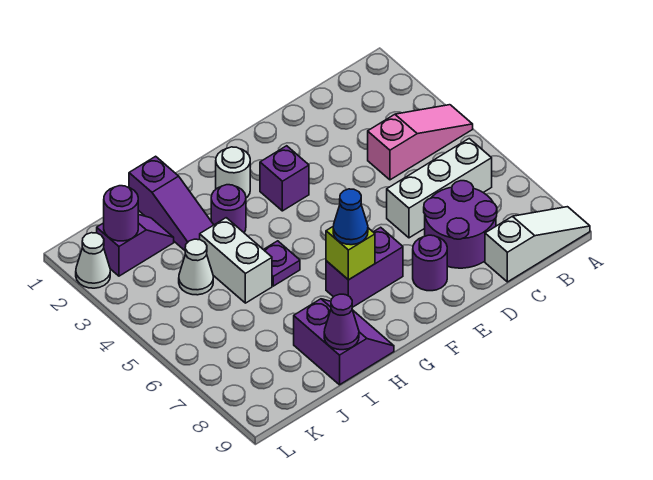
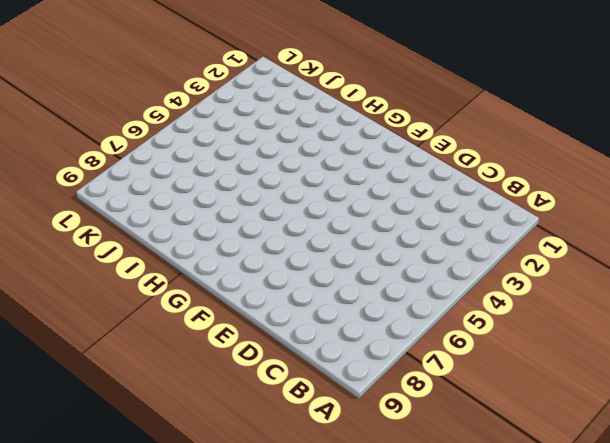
none -> pink slope A4:C4 level 1 top C
none -> white slope A9:C9 level 1 top C
none -> white brick B6:D6 level 1

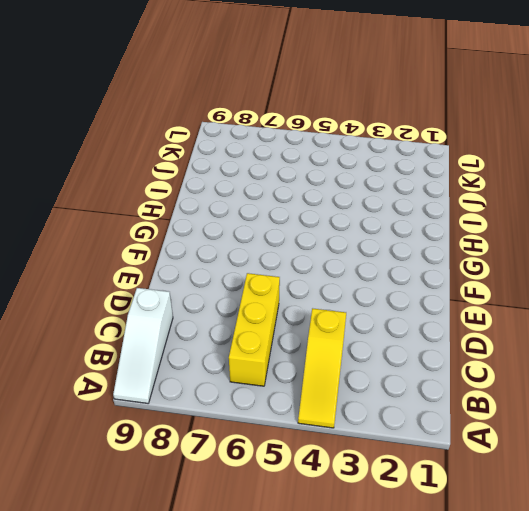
yellow slope A4:C4 level 1 top C -> pink slope A4:C4 level 1 top C
yellow brick B6:D6 level 1 -> white brick B6:D6 level 1
none -> purple round brick C7:D8 level 1
none -> purple round brick E8 level 1
none -> purple brick F3 level 1

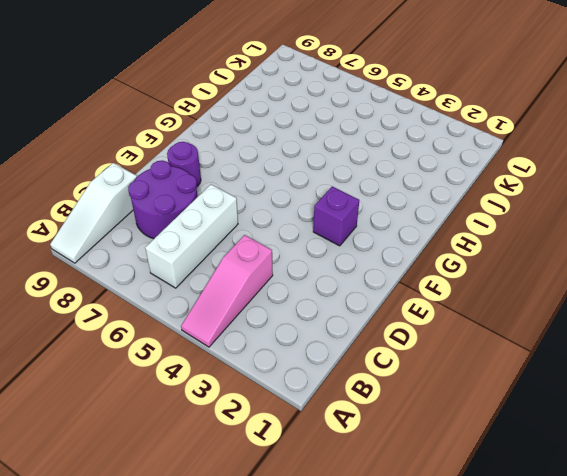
none -> purple brick F7:G7 level 1
none -> white round brick G2 level 1
none -> purple round brick H3 level 1

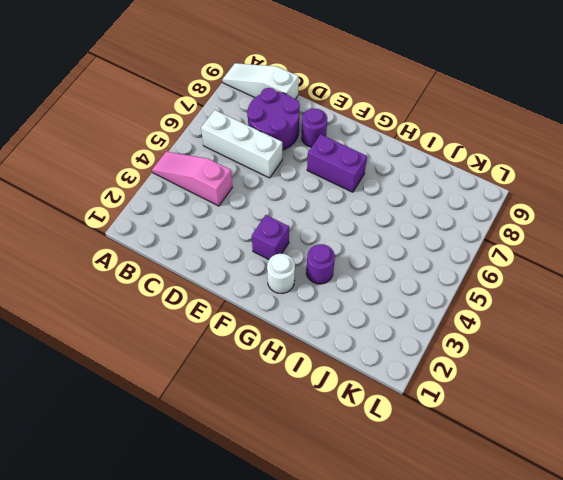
none -> purple plate H5 level 1
none -> purple slope H8:I9 level 1 top I
none -> purple slope I1:I3 level 1 top 1

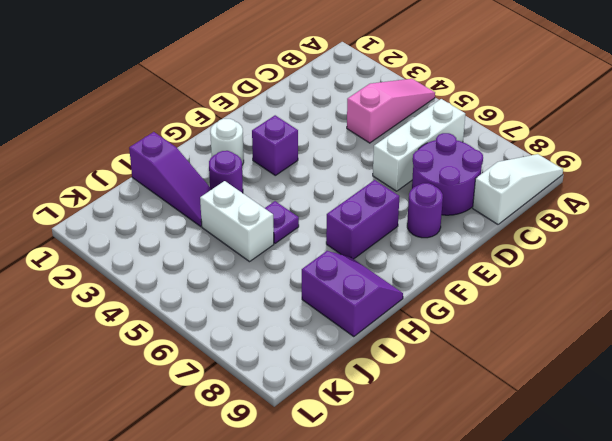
none -> purple slope J2:K2 level 1 top K
none -> white cone J4 level 1
none -> white cone L2 level 1

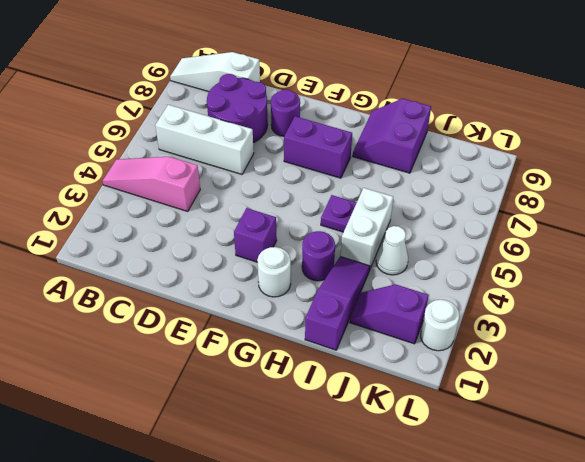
white round brick L2 level 1 -> white cone L2 level 1
none -> lime brick G7 level 2
none -> purple cone I9 level 2
none -> purple round brick K2 level 2

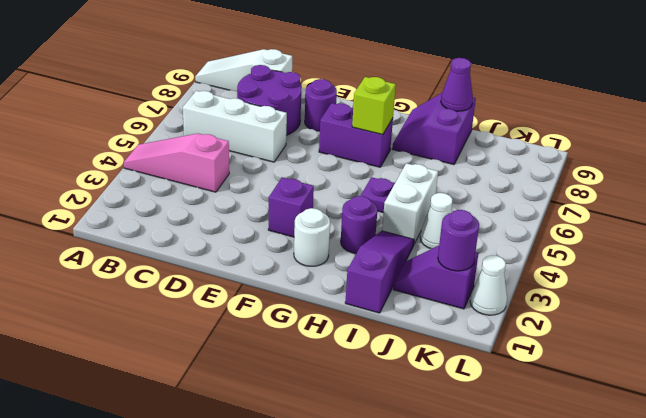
none -> blue cone G7 level 3

